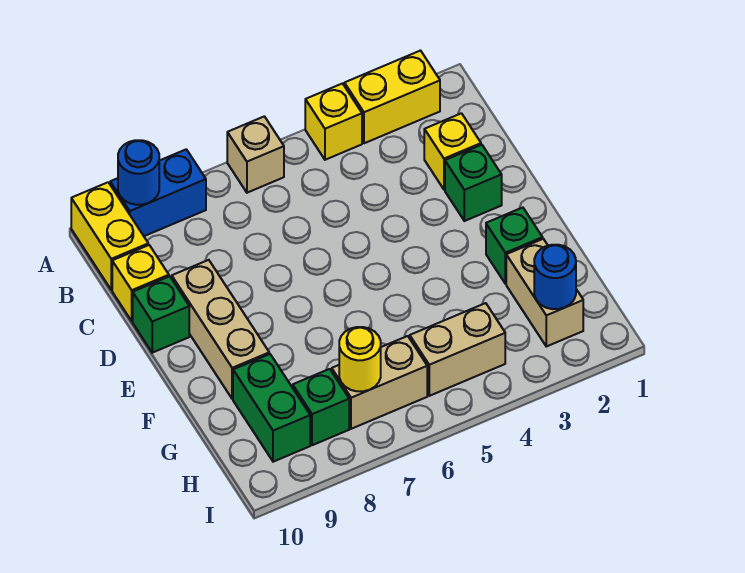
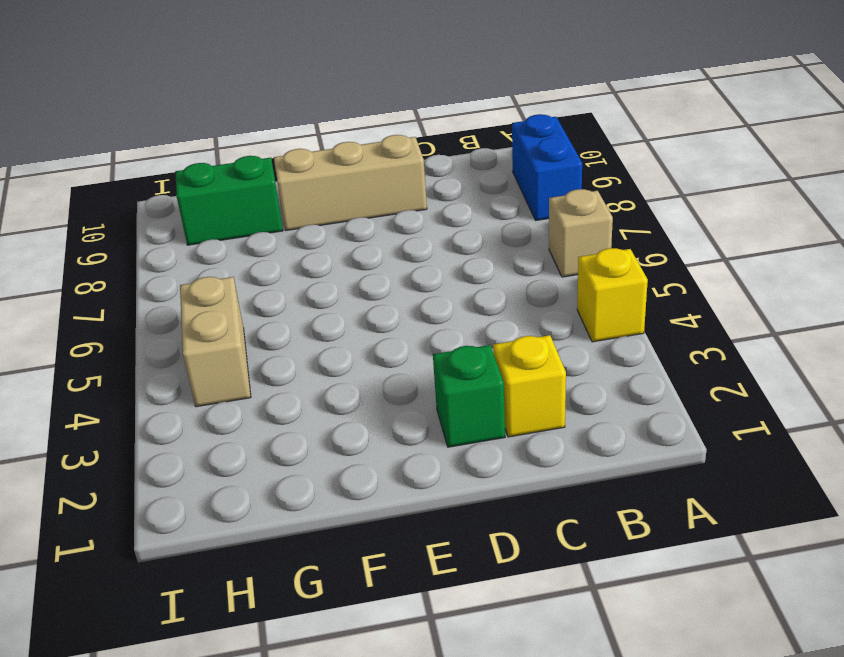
none -> yellow brick A2:A3 level 1
none -> yellow brick A10:B10 level 1
none -> yellow brick C10 level 1

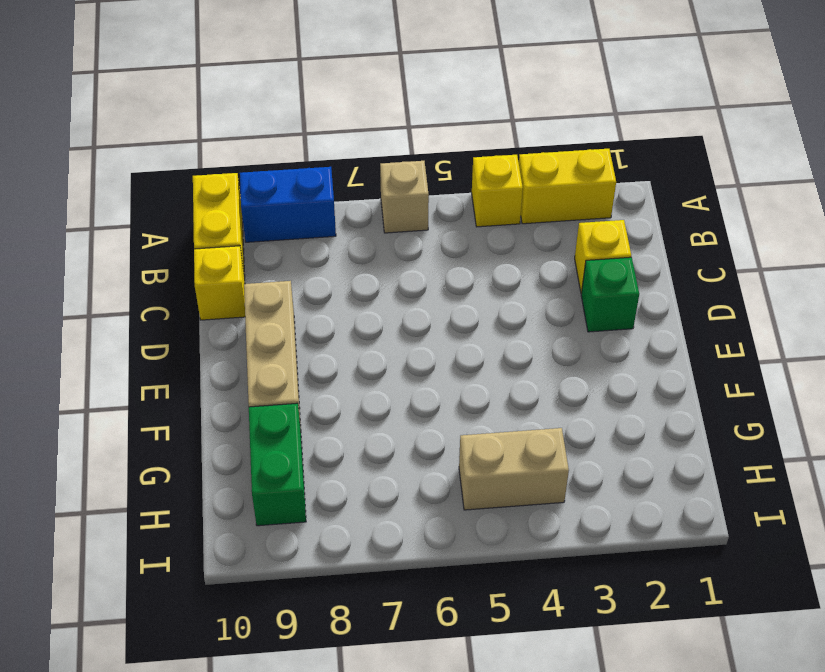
none -> green brick D10 level 1
none -> green brick F2 level 1
none -> tan brick G2:H2 level 1

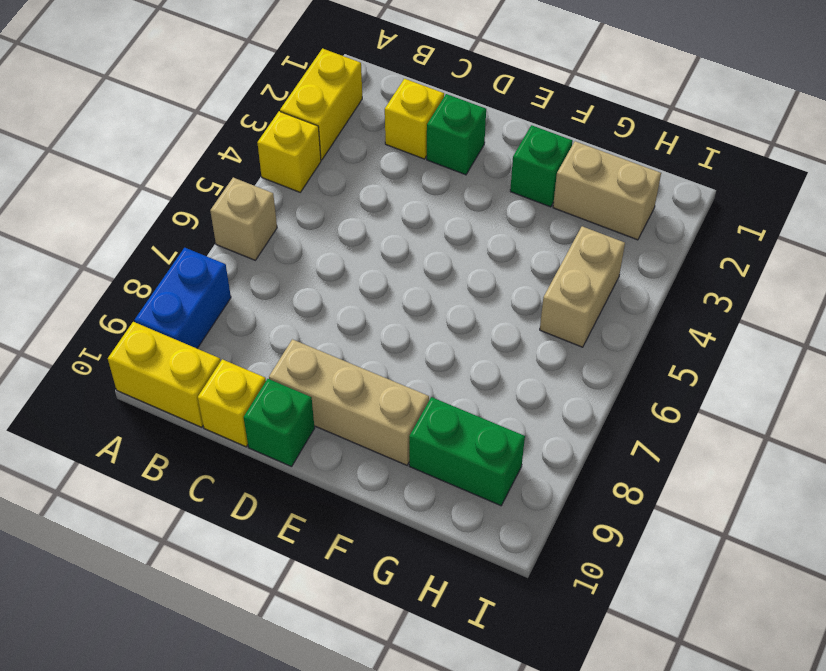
none -> tan brick H6:H7 level 1
none -> green brick H8 level 1
none -> blue round brick A9 level 2

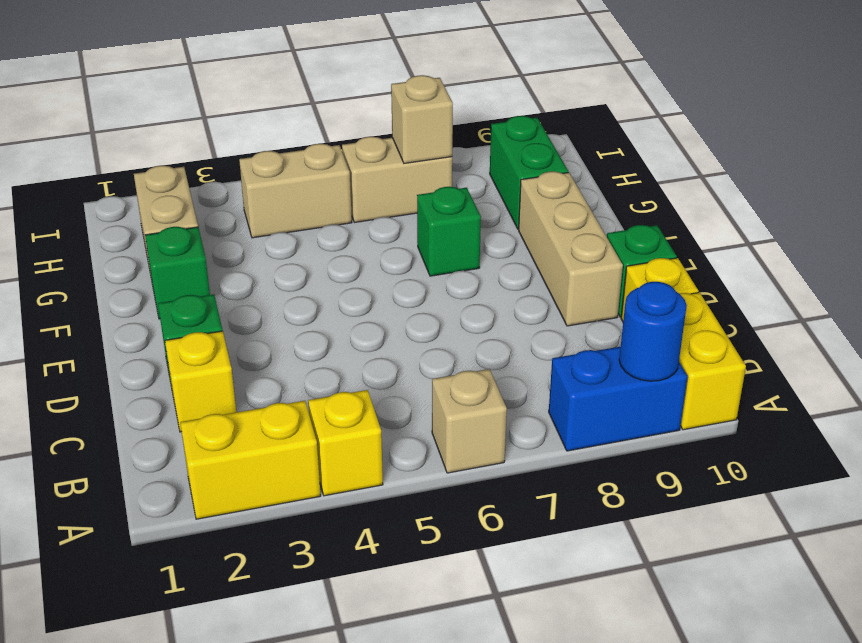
green brick F7 level 1 -> green brick H8 level 1
tan brick H7 level 2 -> yellow round brick H7 level 2
none -> blue round brick H2 level 2

